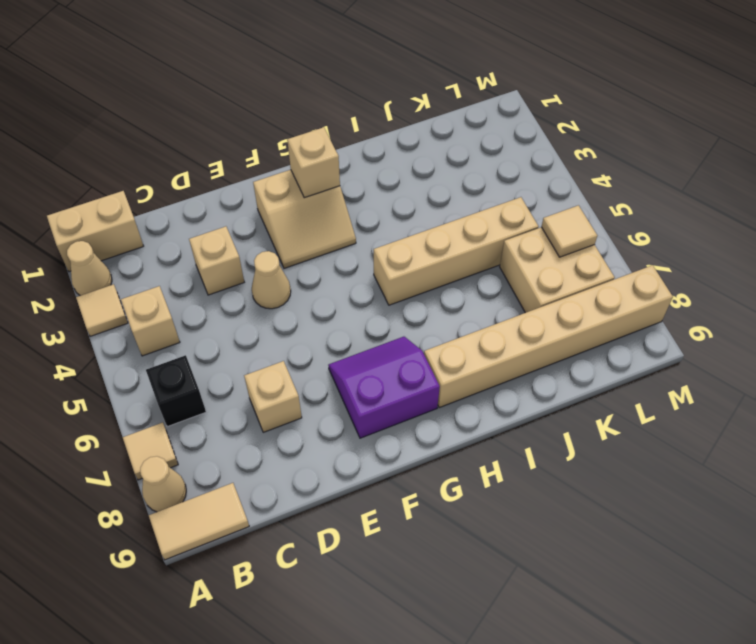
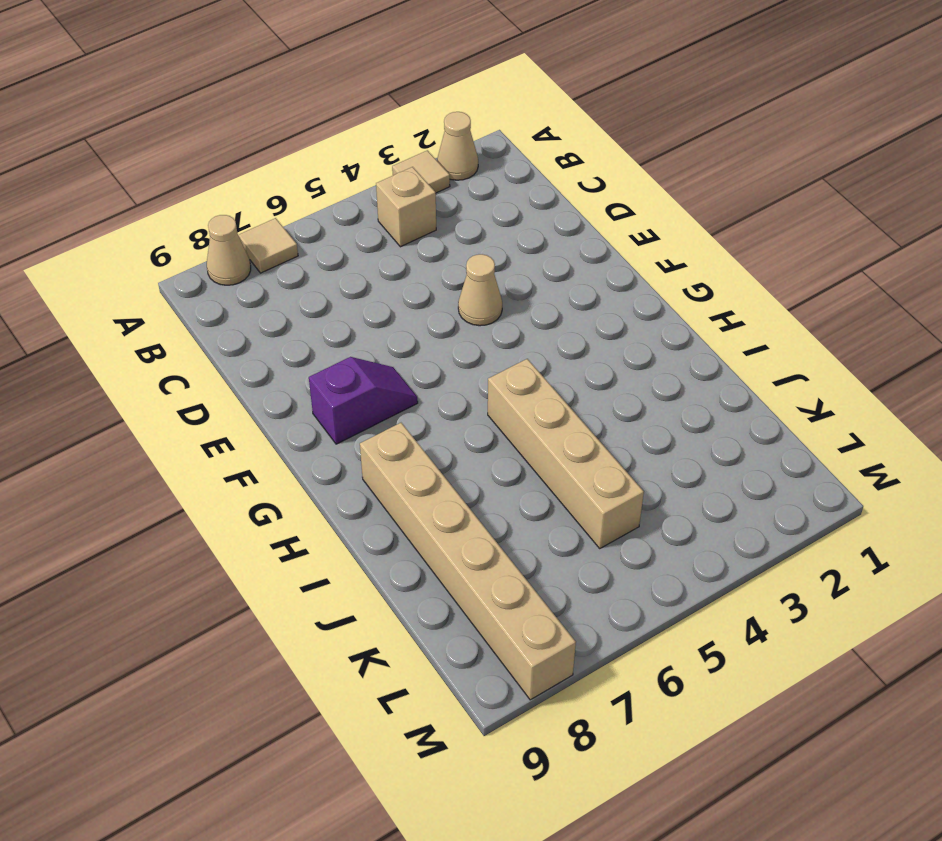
purple slope F7:F8 level 1 top 8 -> purple slope F7:G8 level 1 top 8
none -> tan brick A1:B1 level 1
none -> tan tile A9:B9 level 1
none -> black brick B6 level 1

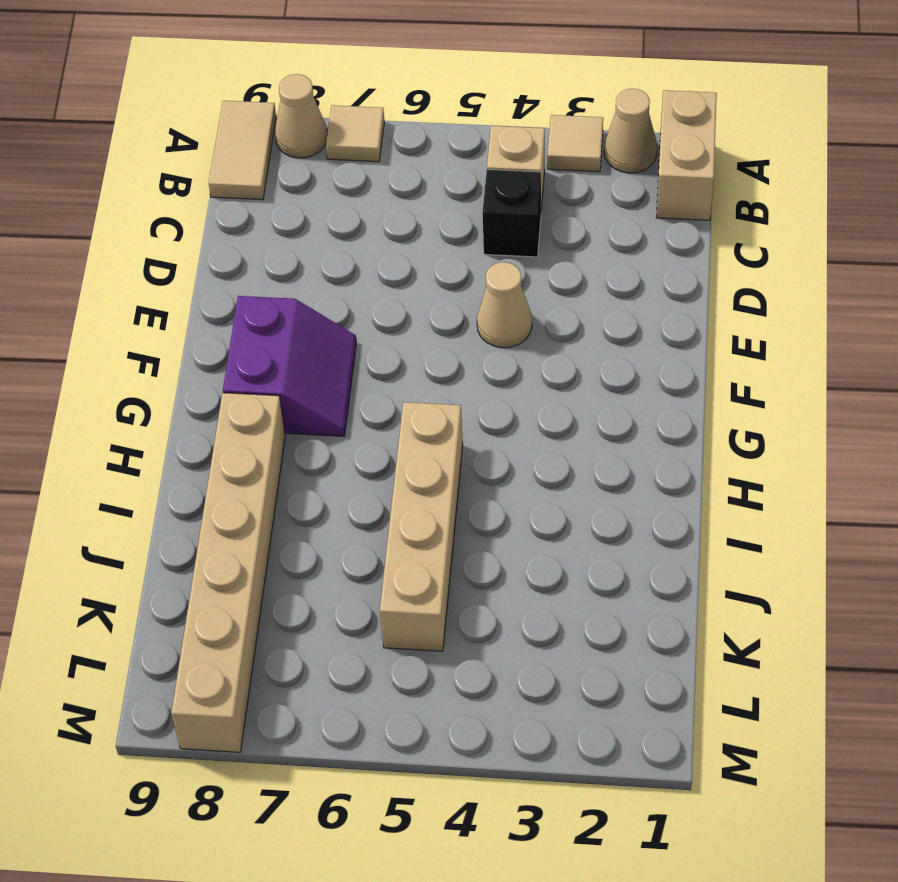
black brick C4 level 1 -> black brick B6 level 1
none -> tan brick D3 level 1
none -> tan brick D7 level 1
none -> tan slope F2:G3 level 1 top 2

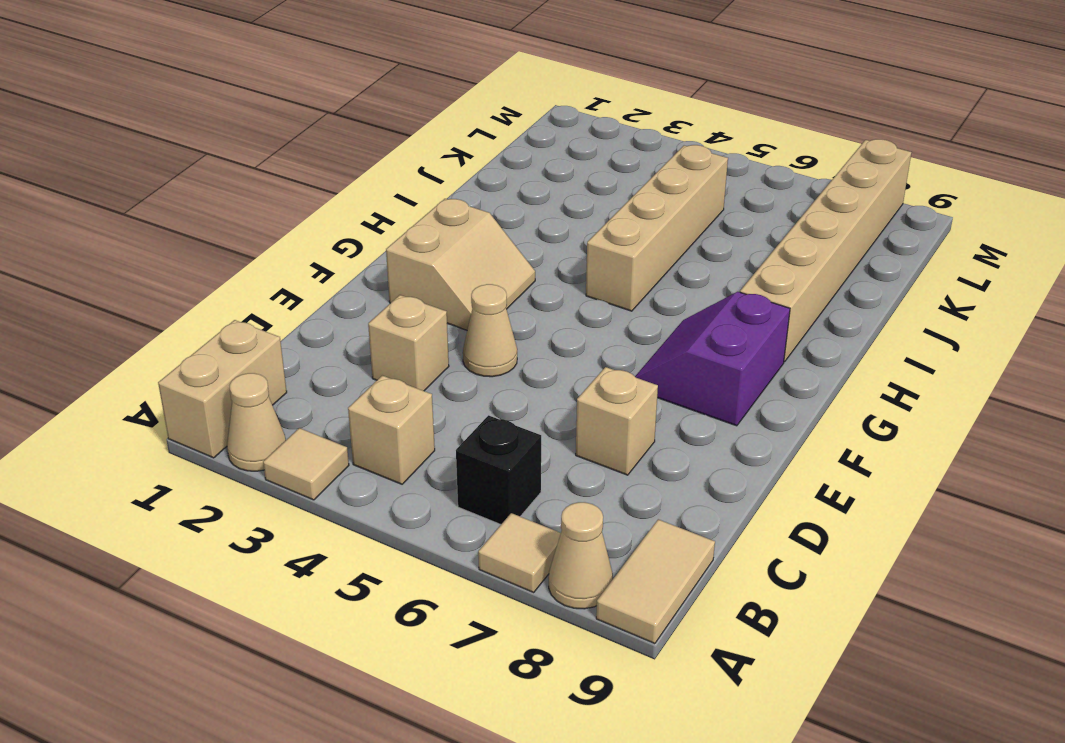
none -> tan brick K6:L7 level 1
none -> tan brick G2 level 2
none -> tan tile L6 level 2

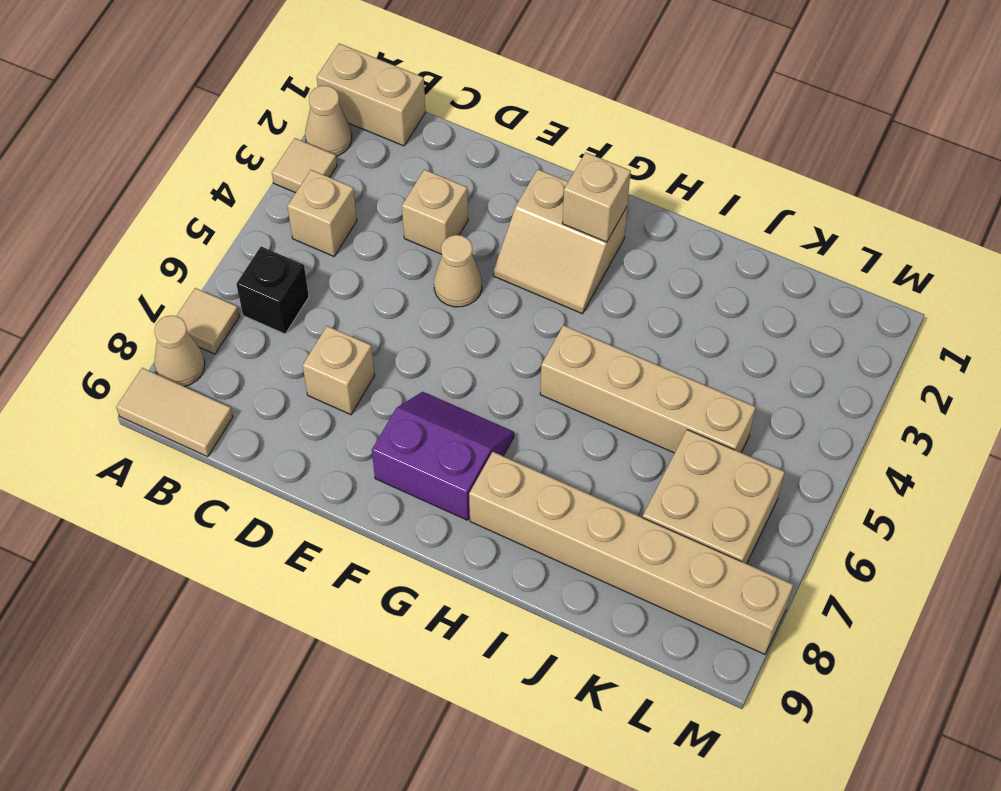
none -> tan tile L6 level 2

